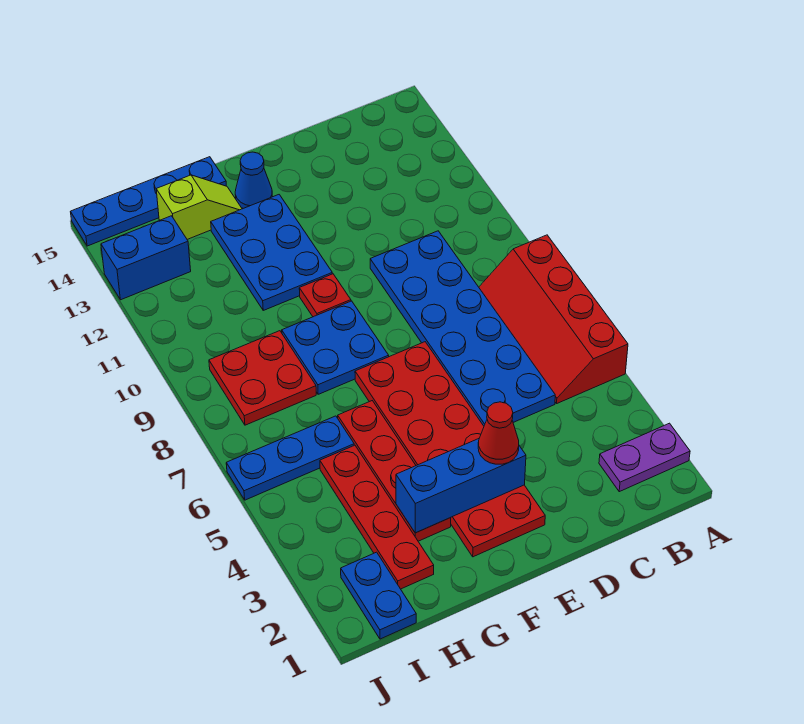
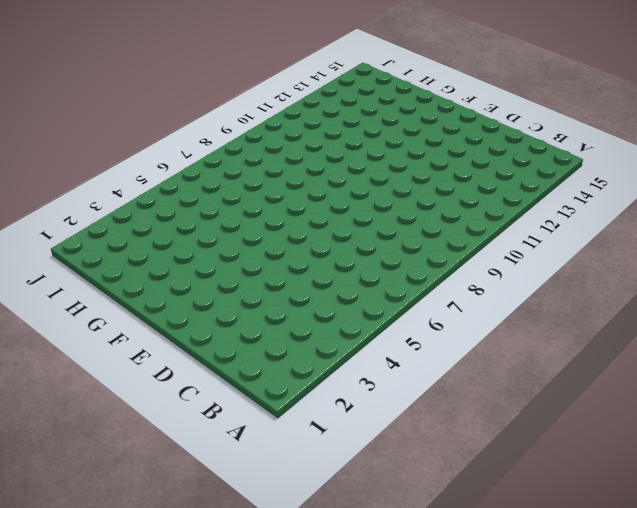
none -> purple plate A2:B2 level 1
none -> red slope A5:B8 level 1 top A
none -> blue plate C5:D10 level 1

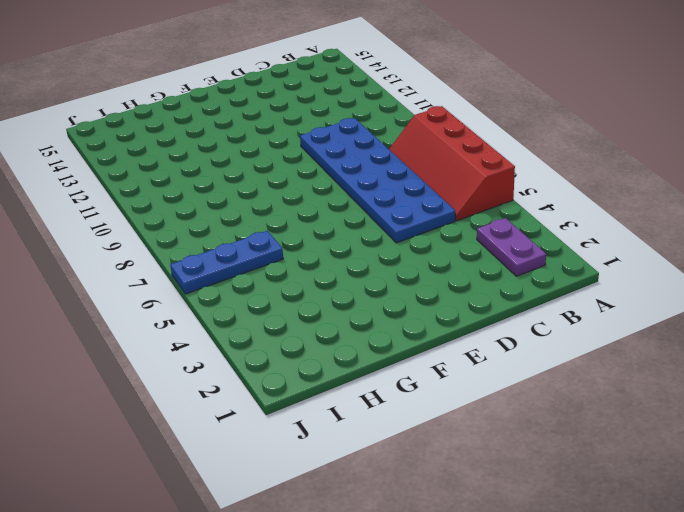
purple plate B2:B3 level 1 -> purple plate A2:B2 level 1
none -> red plate E2:F7 level 1
none -> blue plate F8:G9 level 1
none -> red plate F10 level 1

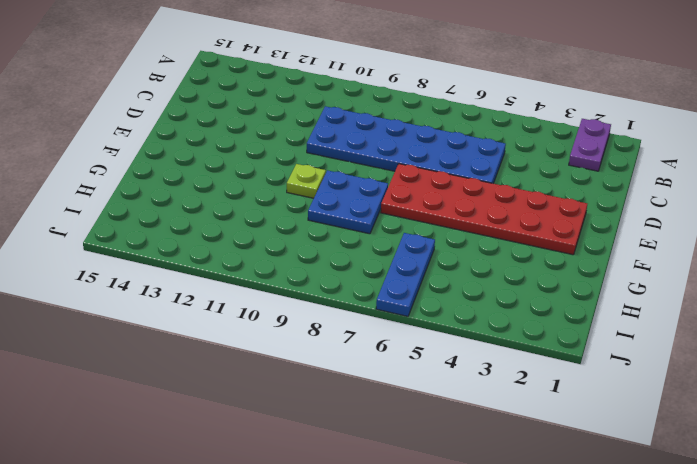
lime plate F10 level 1 -> red plate F10 level 1
none -> red slope A5:B8 level 1 top A
none -> blue plate F11:G13 level 1
none -> blue cone F14 level 1

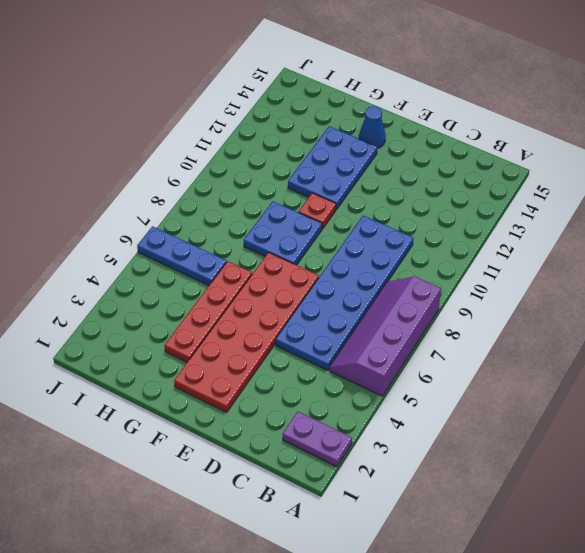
purple slope A5:B8 level 1 top A -> red slope A5:B8 level 1 top A
none -> lime slope G14:H14 level 1 top H
none -> blue plate G15:J15 level 1
none -> red plate H2:H5 level 1

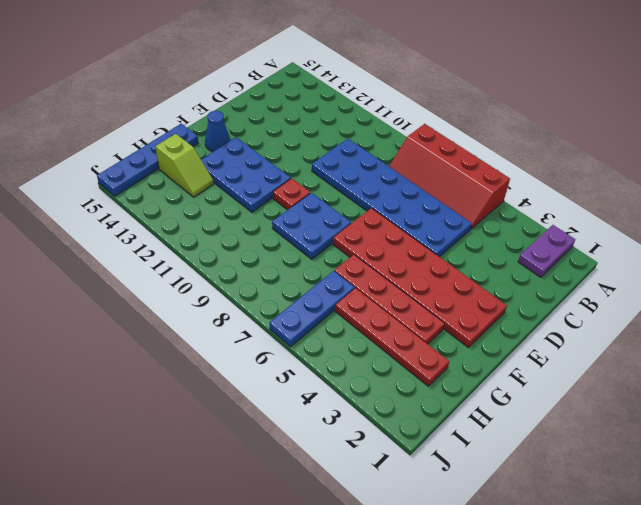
lime slope H13:H14 level 1 top 14 -> lime slope G14:H14 level 1 top H
none -> red plate H8:I9 level 1
none -> blue plate I1:I2 level 1
none -> blue brick I13:J13 level 1

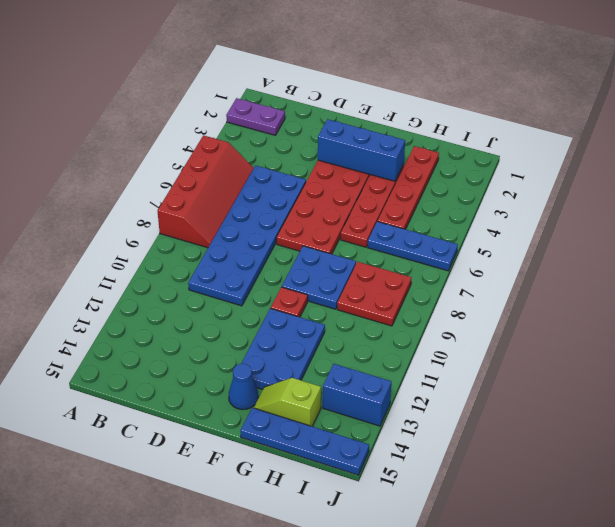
none -> blue plate I1:I2 level 1
none -> red cone E3 level 3

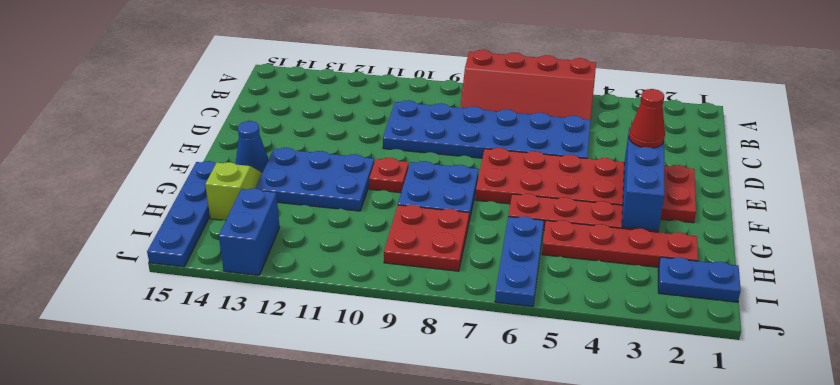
none -> purple plate A2:B2 level 1

